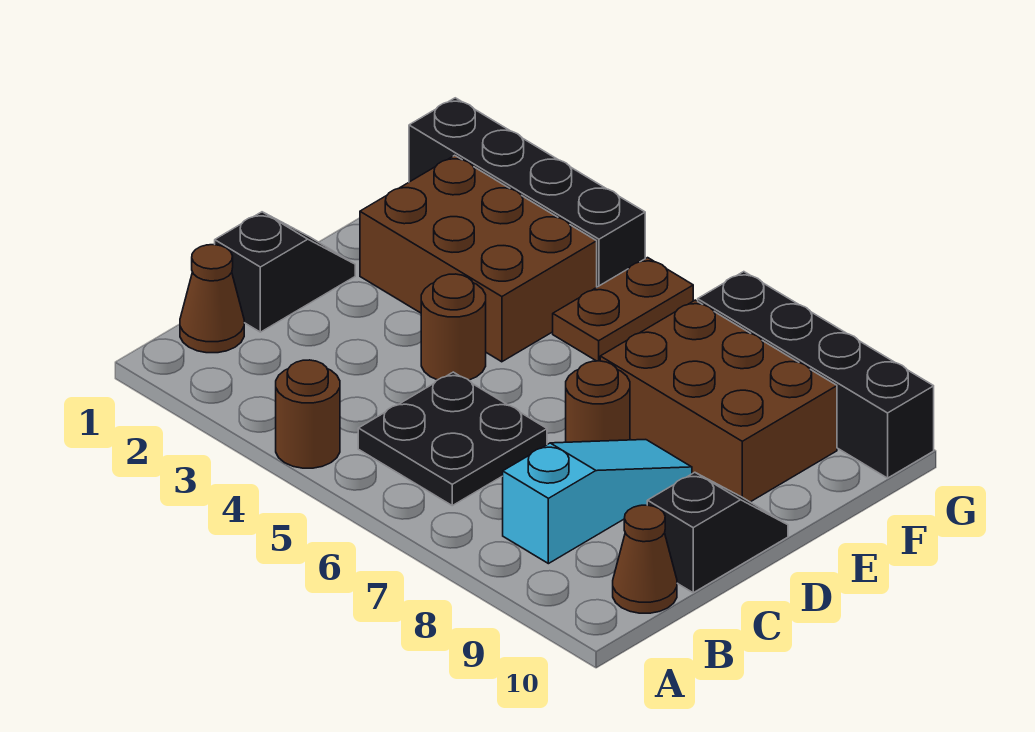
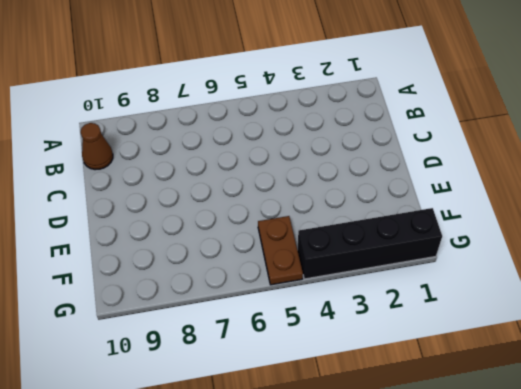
none -> brown round brick A4 level 1
none -> brown cone B1 level 1
none -> black plate B5:C6 level 1

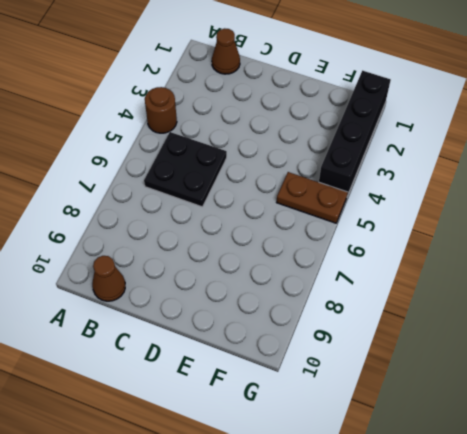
none -> cyan slope B8:D8 level 1 top B
none -> black slope C1:D1 level 1 top C
none -> black slope C10:D10 level 1 top C

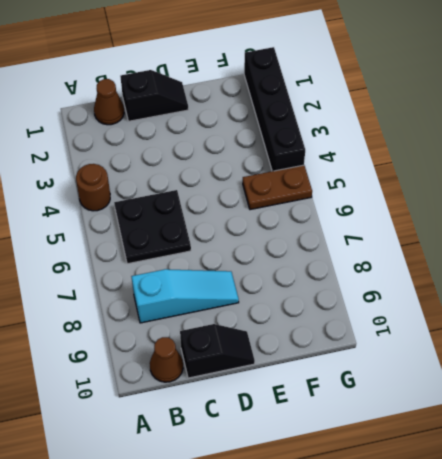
none -> brown round brick D4 level 1
none -> brown round brick D7 level 1
none -> brown brick E2:F4 level 1

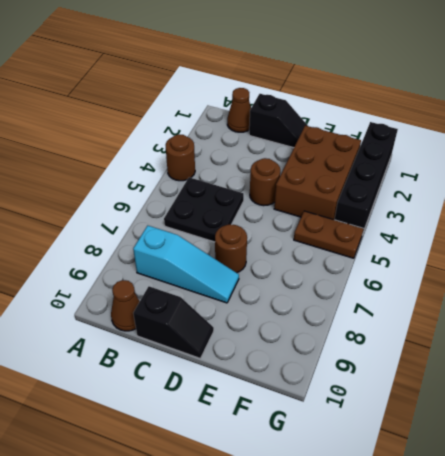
none -> brown brick E7:F9 level 1
none -> black brick G7:G10 level 1

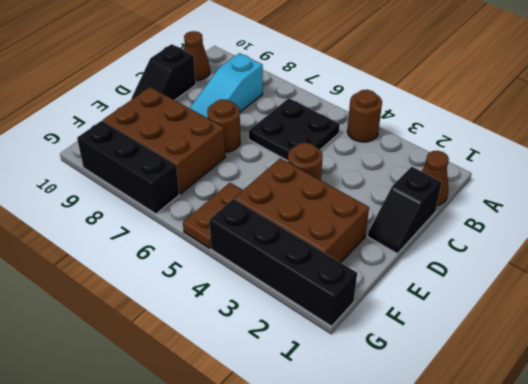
black brick G7:G9 level 1 -> black brick G7:G10 level 1

